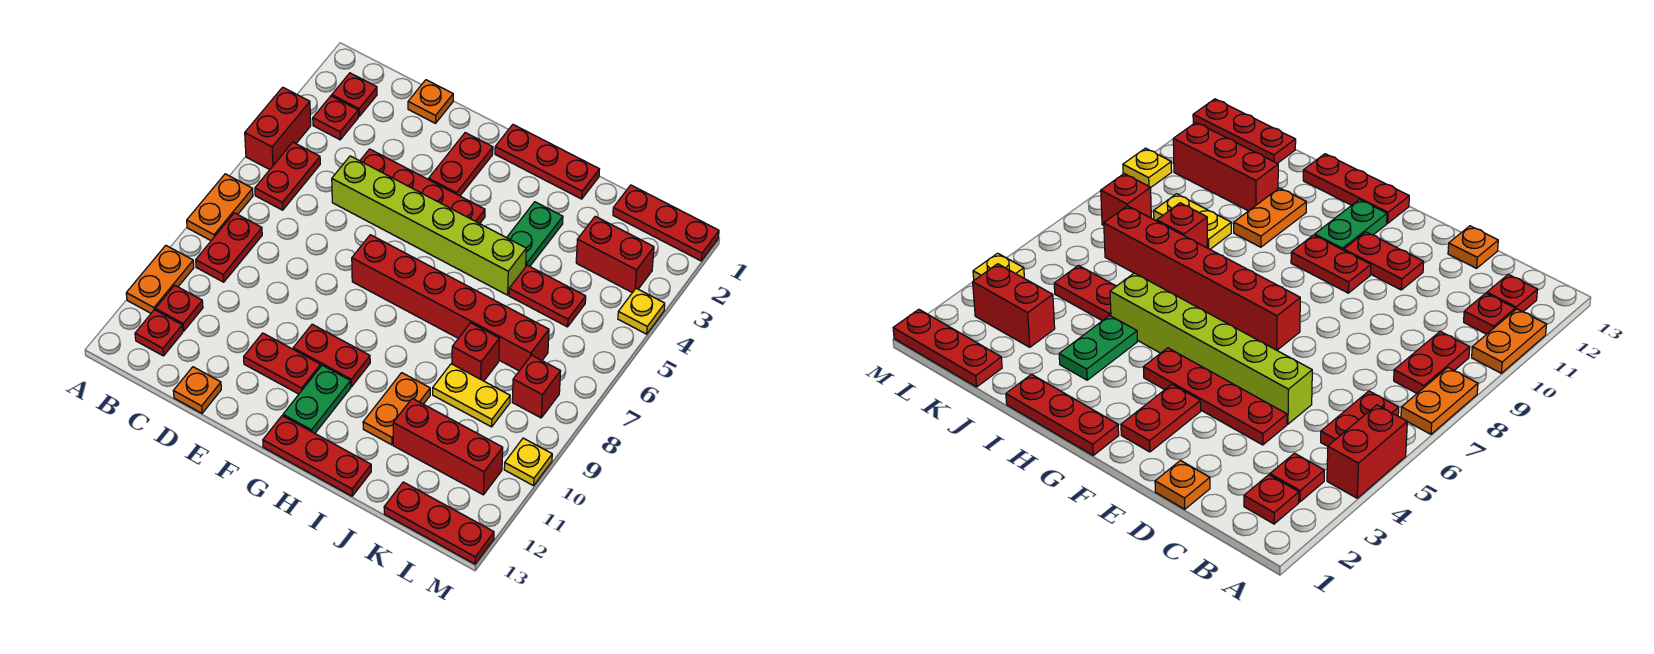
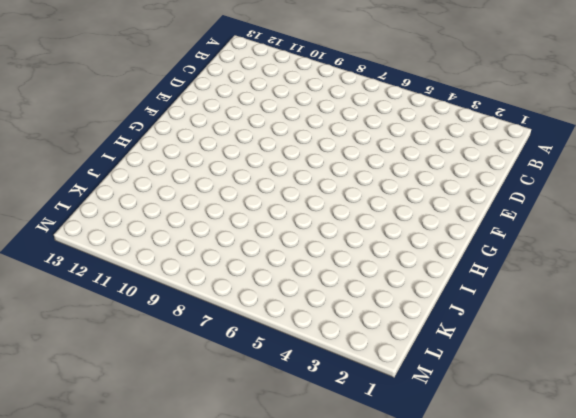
none -> red brick A4:A5 level 1
none -> orange plate A7:A8 level 1
none -> orange plate A10:A11 level 1
none -> red plate B2 level 1

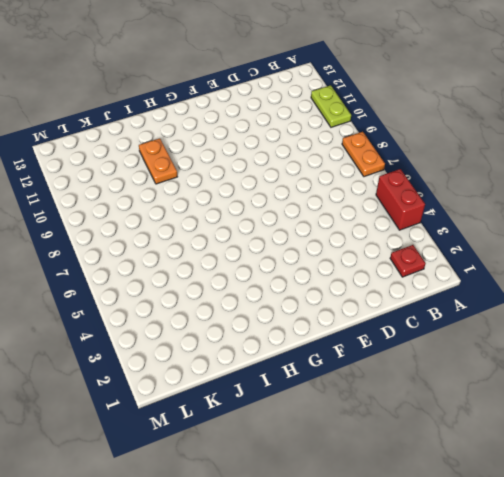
lime plate A10:A11 level 1 -> orange plate A10:A11 level 1
none -> red plate B3 level 1
none -> red plate B5:B6 level 1
none -> red plate B8:B9 level 1
none -> red plate B11 level 1

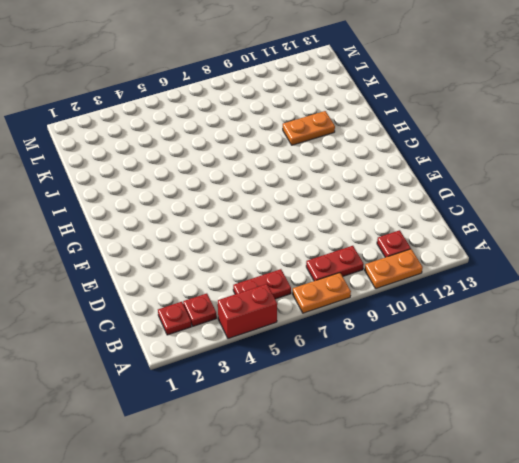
none -> red plate B12 level 1
none -> orange plate D1 level 1
none -> red plate D4:G4 level 1
none -> lime brick D5:I5 level 1

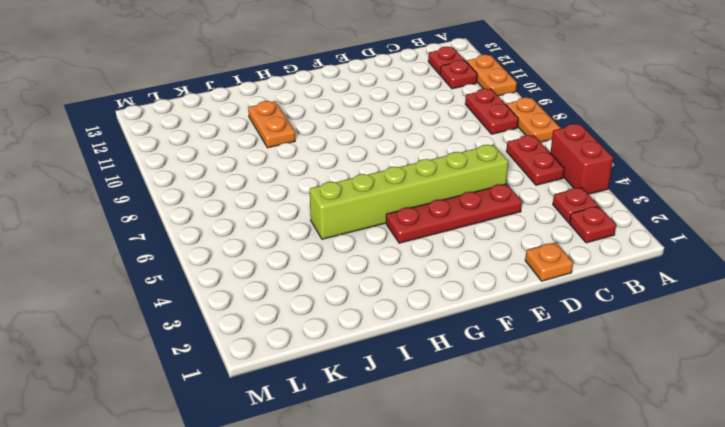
none -> orange plate D13 level 1
none -> red plate E11:F11 level 1
none -> red plate F2:F3 level 1
none -> red brick F7:K7 level 1

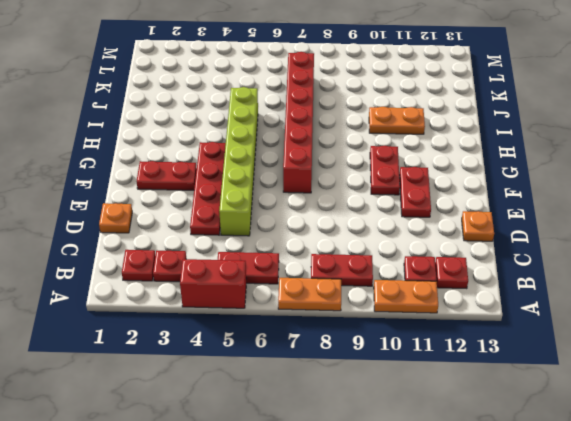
none -> red plate G1:I1 level 1
none -> green plate G11:G12 level 1
none -> red plate G13:I13 level 1
none -> green plate I3:I4 level 1

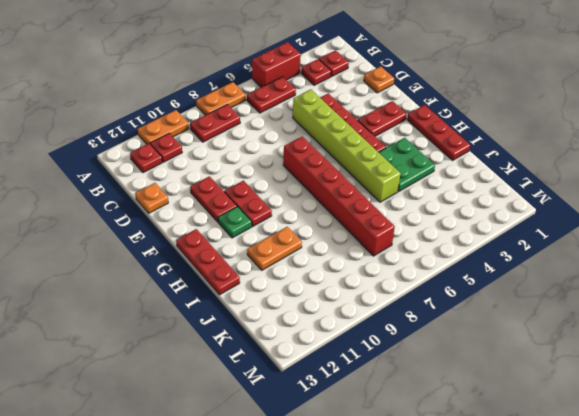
green plate G11 level 1 -> green plate G11:G12 level 1
green plate H3:I4 level 1 -> green plate I3:I4 level 1
none -> red plate J5:K5 level 1
none -> red brick J8 level 1
none -> yellow plate J9:K9 level 1
none -> red brick J11:L11 level 1

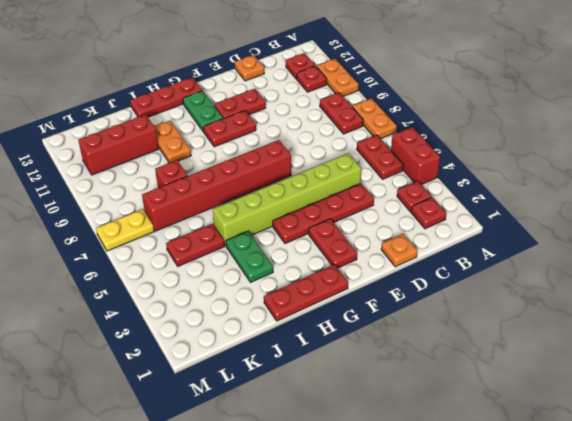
yellow plate L7:M7 level 1 -> yellow plate J9:K9 level 1
none -> red plate K1:M1 level 1
none -> red brick K3:L3 level 1
none -> red plate K13:M13 level 1
none -> red brick L8 level 1

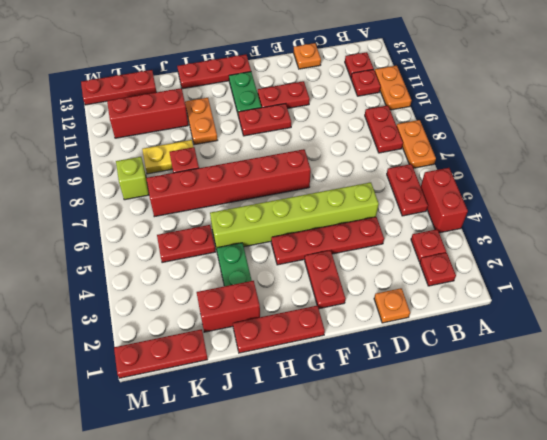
red brick I2:J2 level 1 -> red brick K3:L3 level 1
lime brick L8 level 1 -> red brick L8 level 1
none -> yellow plate M4 level 1
none -> yellow plate M10 level 1

